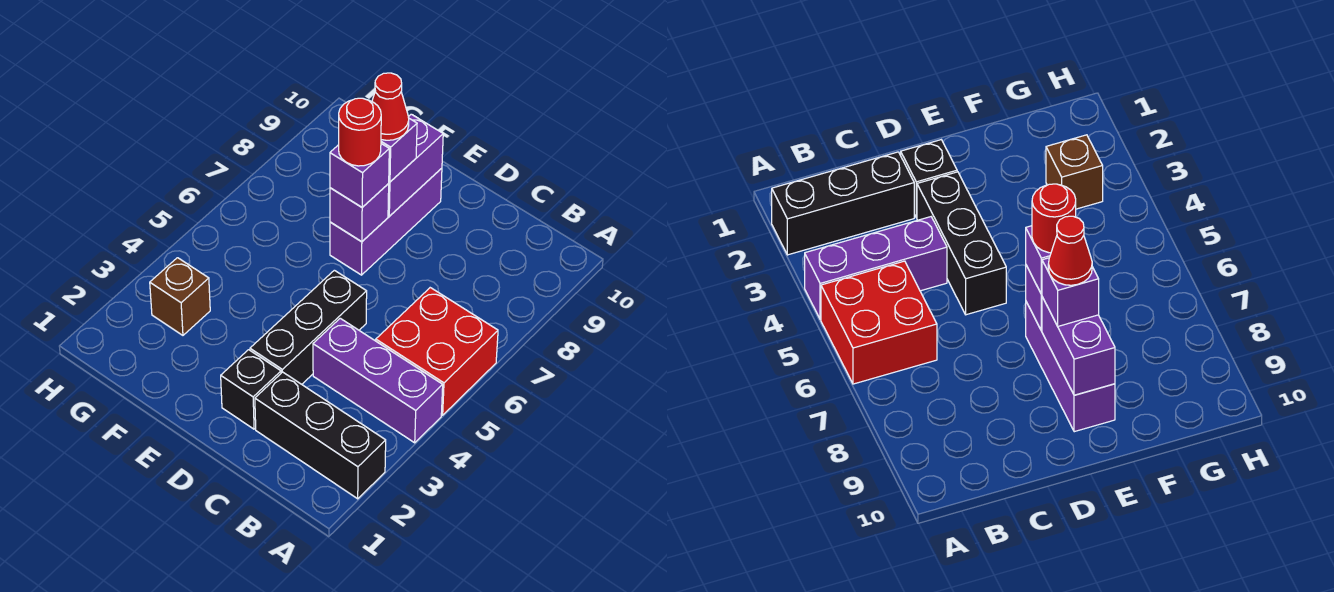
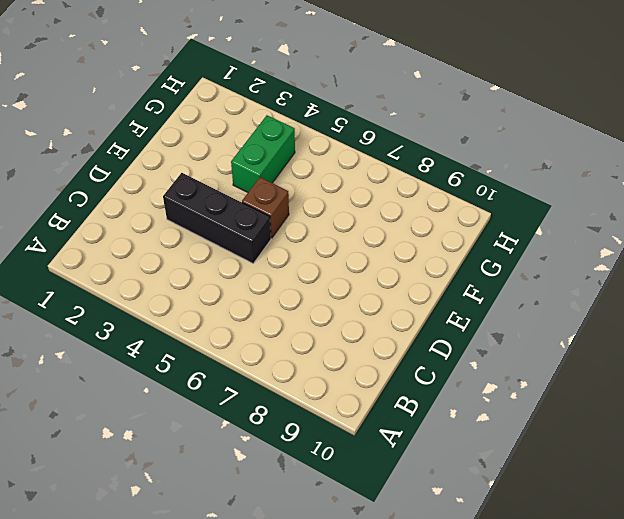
brown brick E5 level 1 -> brown brick G3 level 1
green brick F4:G4 level 1 -> none
none -> black brick A2:C2 level 1
none -> purple brick A4:C4 level 1
none -> red brick A5:B6 level 1

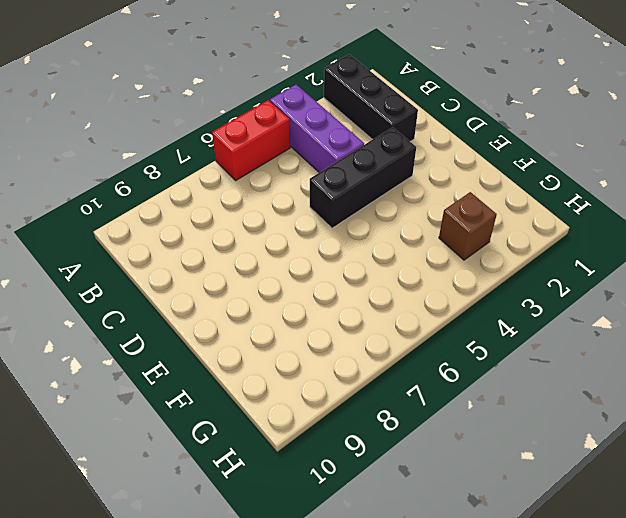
red brick A5:A6 level 1 -> red brick A5:B6 level 1
none -> black brick D2 level 1
none -> purple brick E7:E9 level 1
none -> purple brick E7 level 2

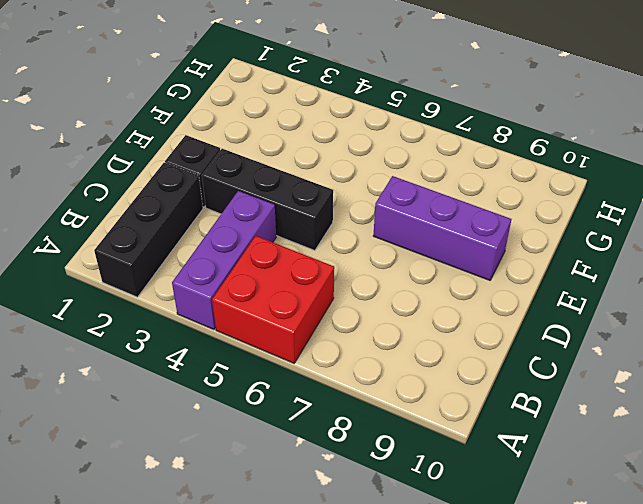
none -> brown brick G3 level 1
none -> purple brick E7 level 2
none -> purple brick E8:E9 level 2

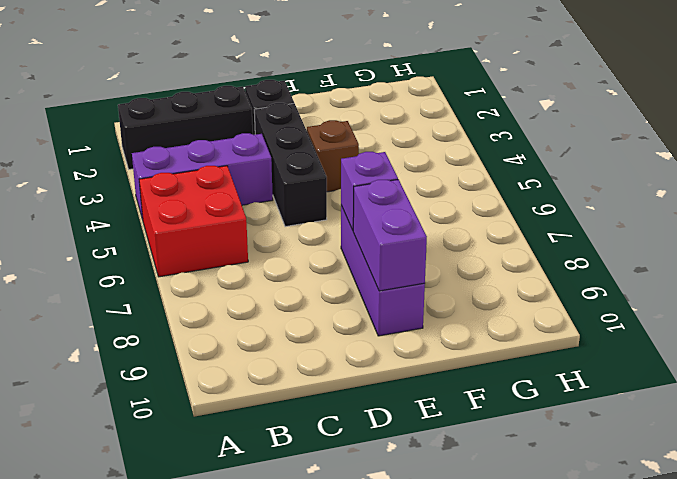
brown brick E4 level 1 -> brown brick G3 level 1
none -> purple brick E7 level 3
none -> purple brick E8 level 3
none -> red round brick E7 level 4

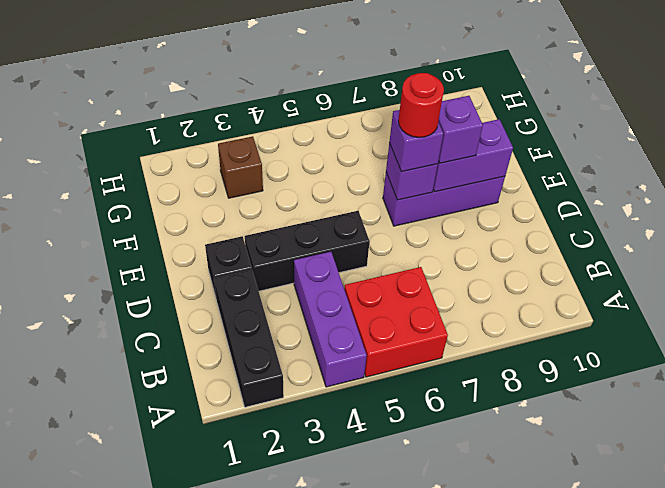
none -> red cone E8 level 4

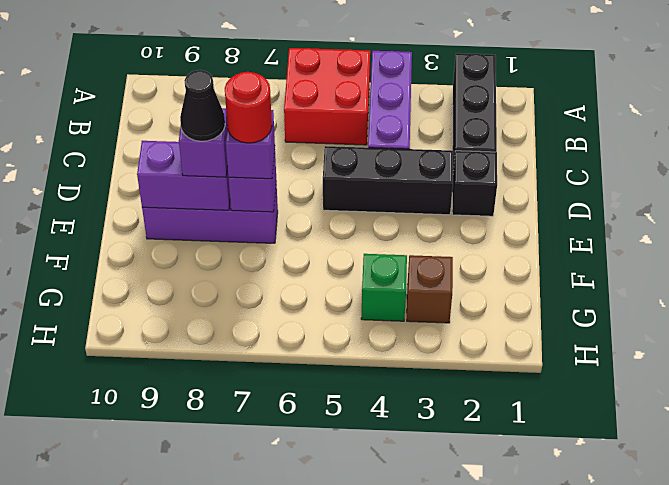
black cone E8 level 4 -> red cone E8 level 4
green brick G4 level 1 -> none

